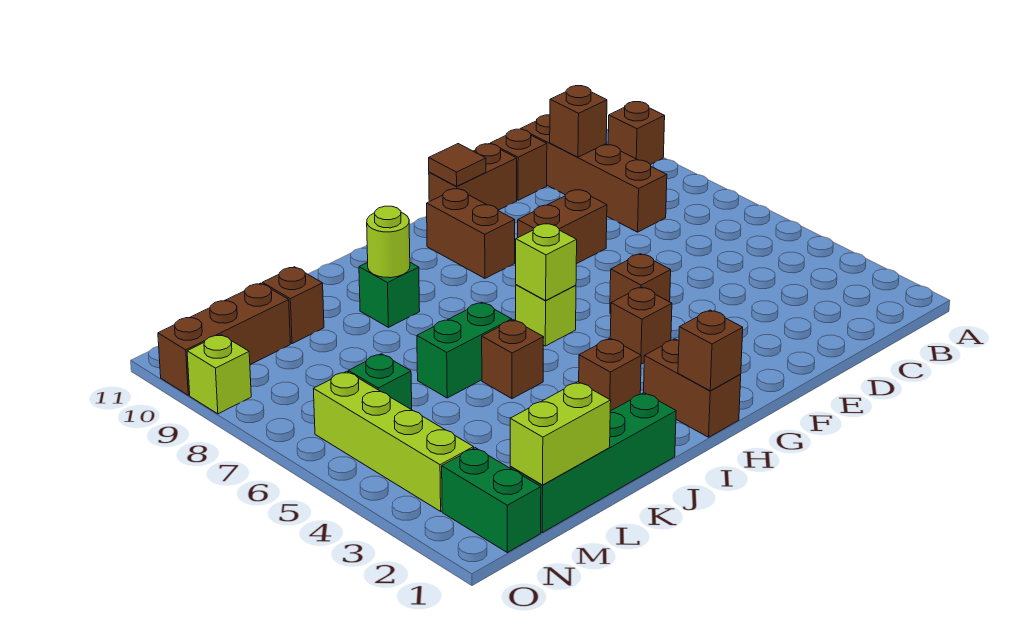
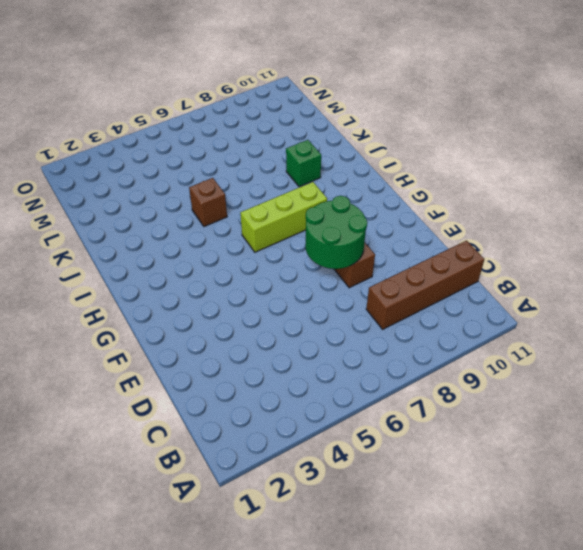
green round brick E7:F8 level 2 -> none
lime brick H6:H8 level 1 -> lime brick H6 level 1
none -> brown brick A10 level 1
none -> brown brick D11 level 1
none -> brown brick E11:F11 level 1

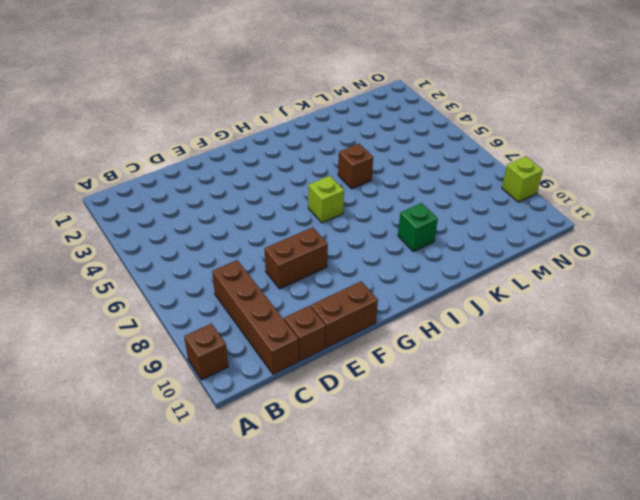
none -> brown brick F5 level 1
none -> brown brick G4 level 1
none -> brown brick G9:G10 level 1

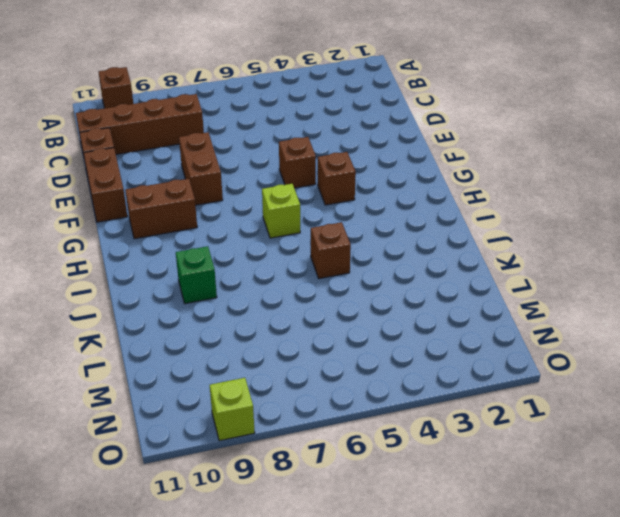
none -> brown brick H1:H2 level 1
none -> brown brick I3 level 1
none -> green brick J1:M1 level 1

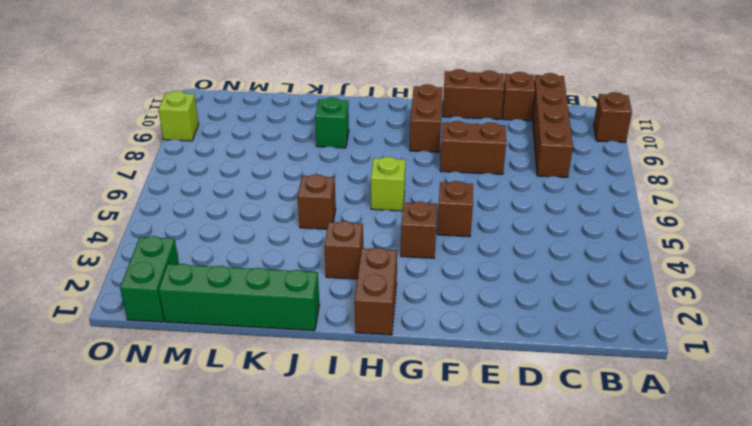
none -> green brick J6:K6 level 1
none -> brown brick L10 level 1
none -> green brick M6 level 1

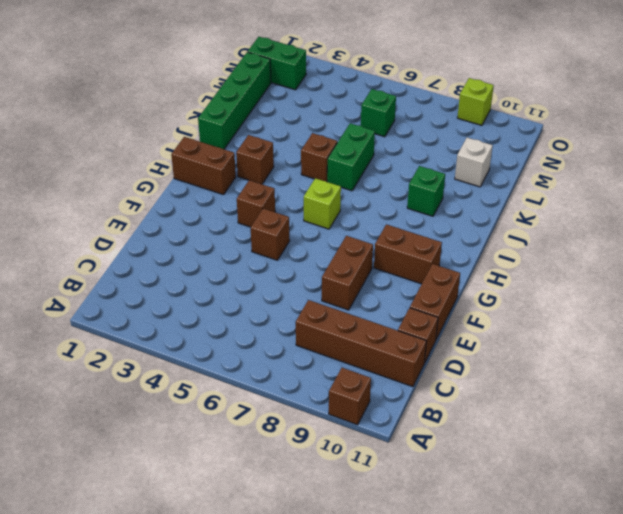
white brick L10 level 1 -> brown brick L10 level 1
none -> brown brick M10:O10 level 1
none -> lime brick N3:N6 level 1
none -> brown brick C10 level 2

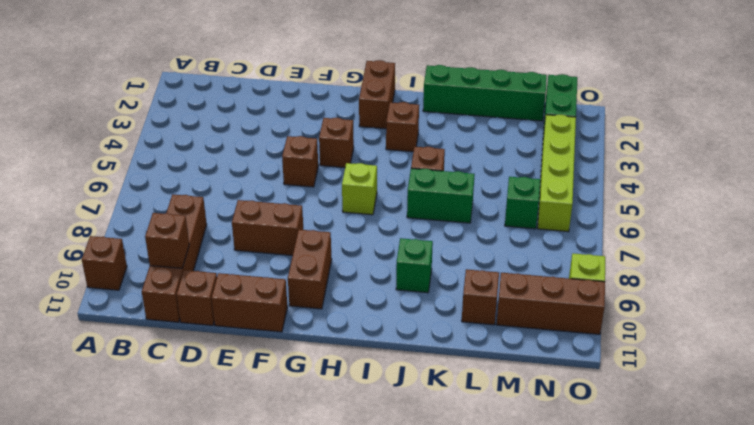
none -> brown tile F11 level 2
none -> brown brick H1 level 2
none -> lime brick H6 level 2

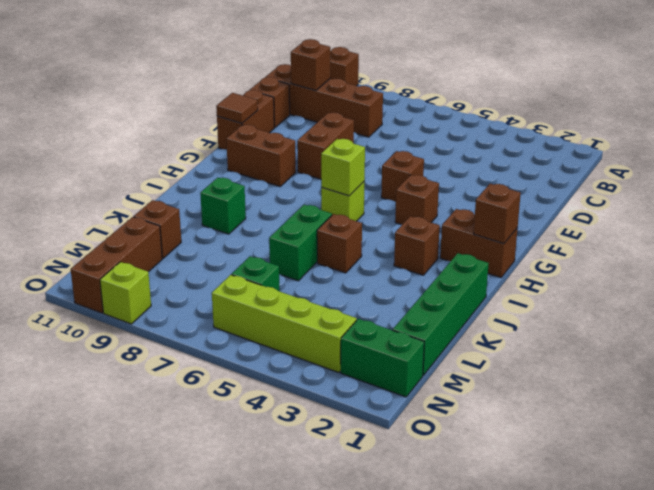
none -> lime round brick J9 level 2
none -> lime brick L1:M1 level 2

